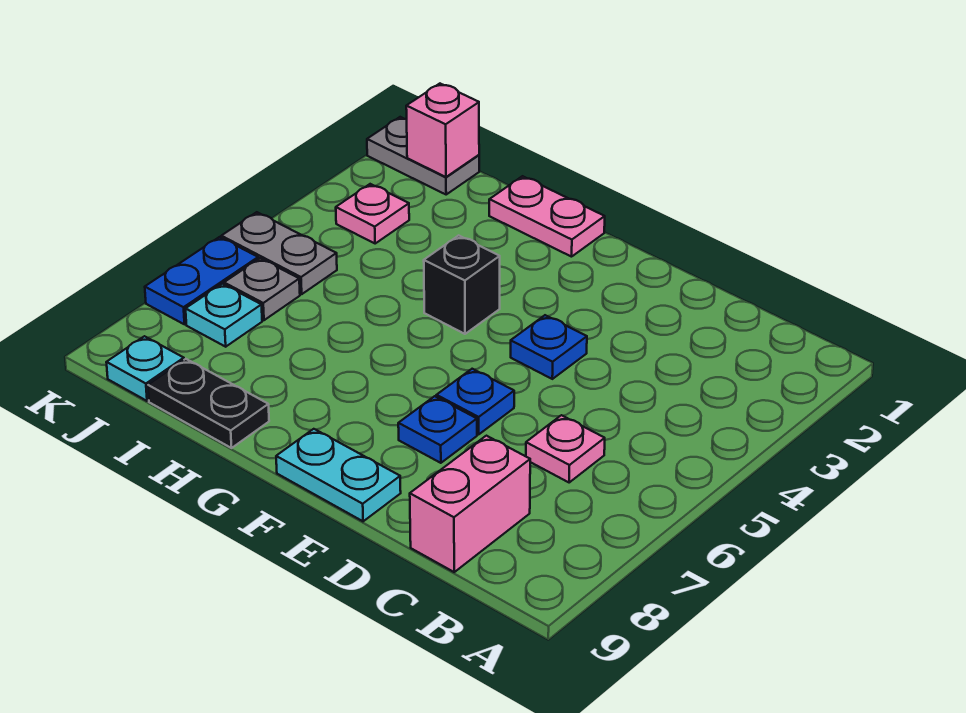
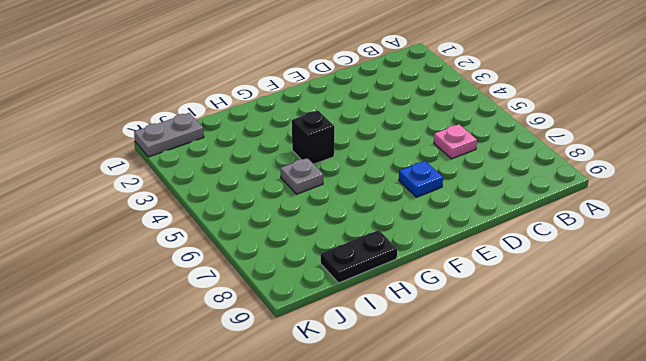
grey plate H5 level 1 -> grey plate J6 level 1
none -> pink brick C8:C9 level 1
none -> blue plate E4 level 1
none -> blue plate E6 level 1

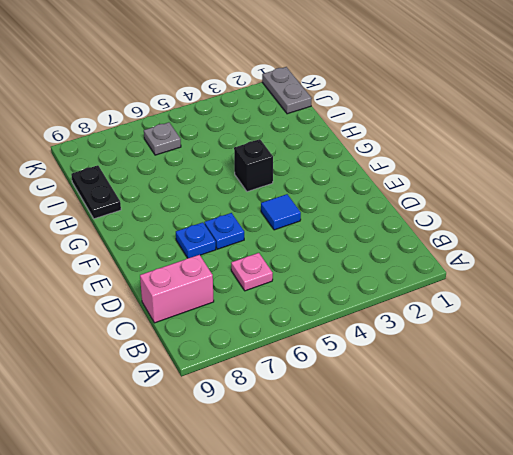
blue tile E4 level 1 -> blue plate E4 level 1
none -> cyan plate E9:F9 level 1
none -> pink plate G1:H1 level 1
none -> pink plate J3 level 1

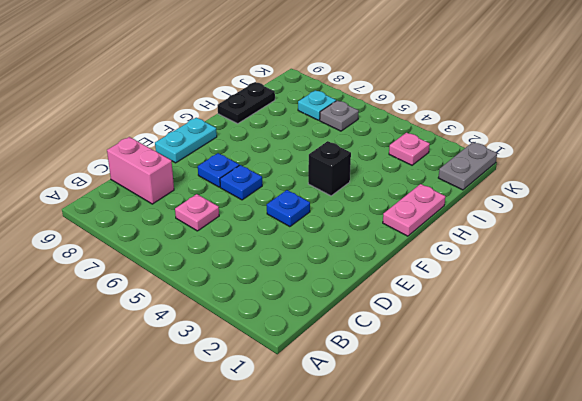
none -> grey plate J5:K5 level 1
none -> cyan plate J9 level 1
none -> blue plate K6:K7 level 1

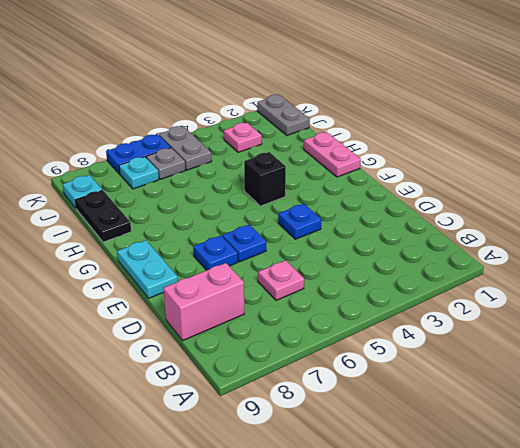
none -> pink brick J1 level 2

